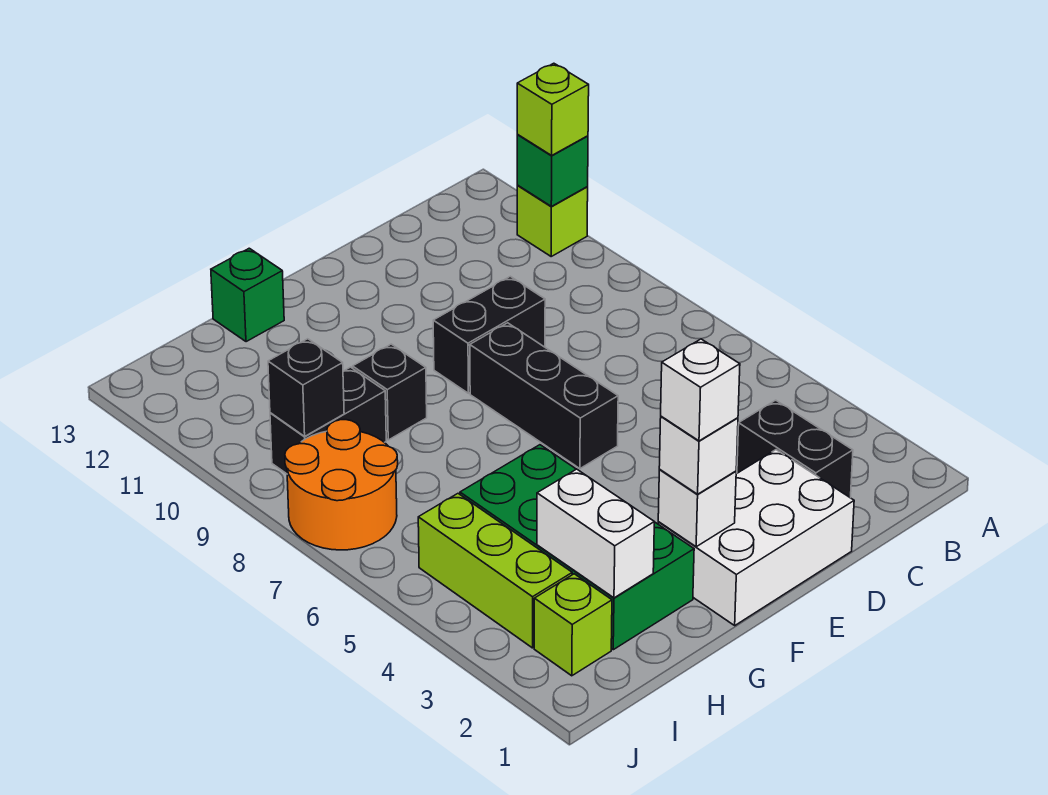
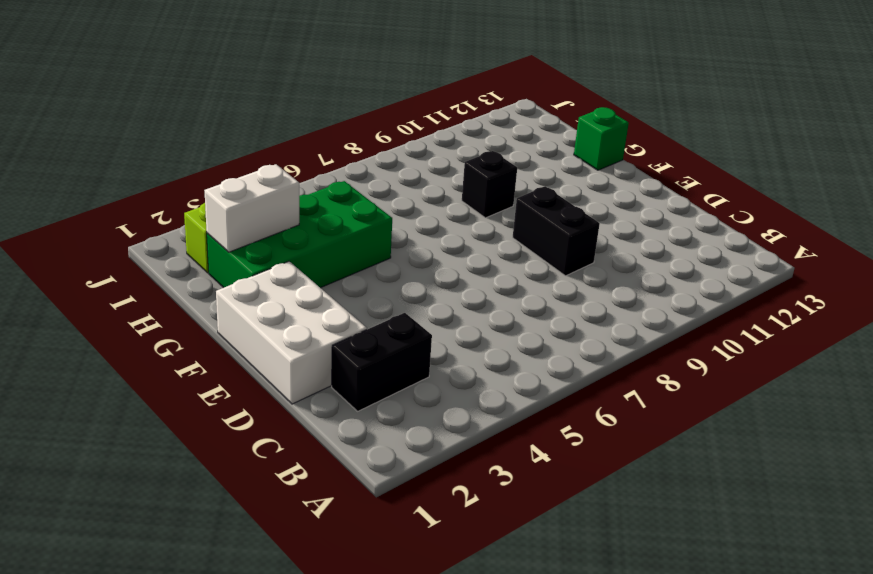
none -> lime brick A11 level 1
none -> black brick E6:E8 level 1
none -> black brick H9:I9 level 1

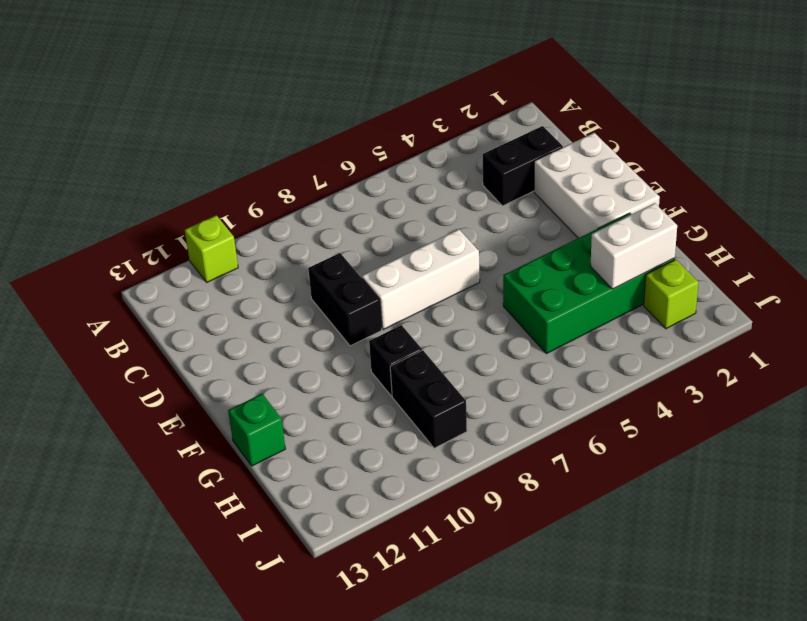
white brick E6:E8 level 1 -> black brick E6:E8 level 1
none -> lime brick I3:I5 level 1
none -> orange round brick I7:J8 level 1
none -> green brick A11 level 2

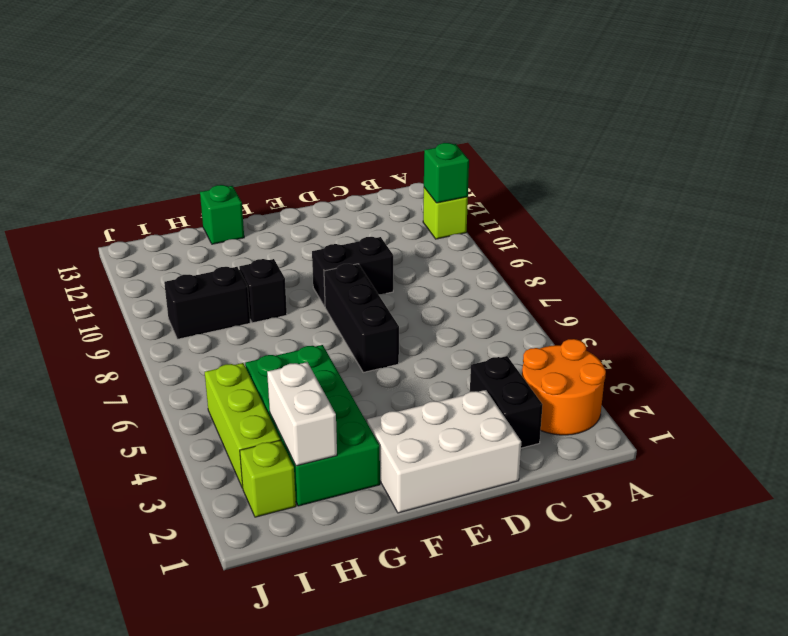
orange round brick A2:B3 level 1 -> orange round brick I7:J8 level 1
none -> white brick F2 level 2
none -> black brick I9 level 2
none -> lime brick A11 level 3

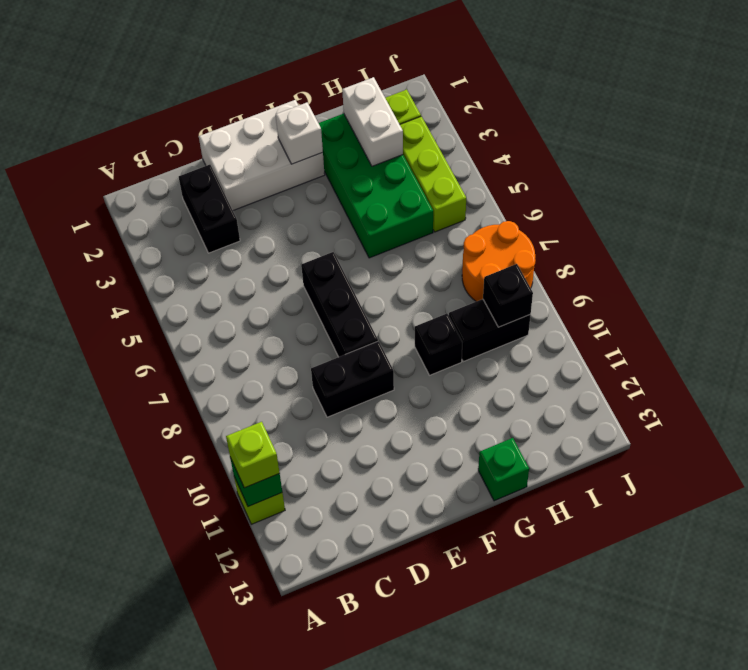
none -> white brick F2 level 3
none -> white brick F2 level 4

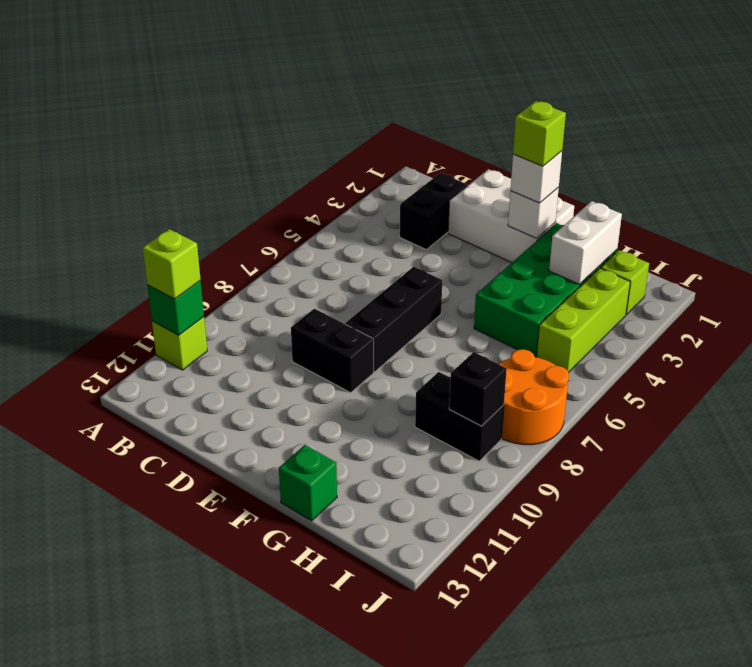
lime brick F2 level 4 -> white brick F2 level 4
none -> black brick G9 level 1

